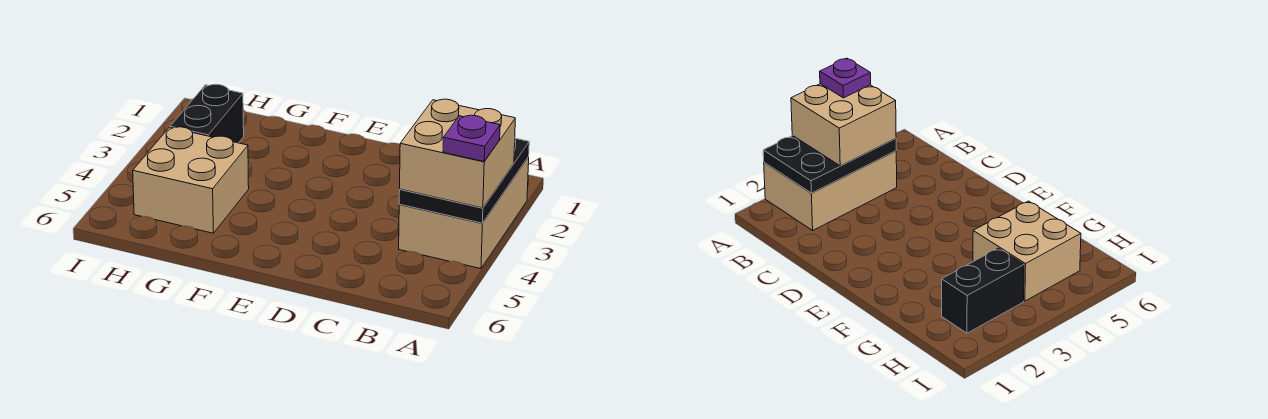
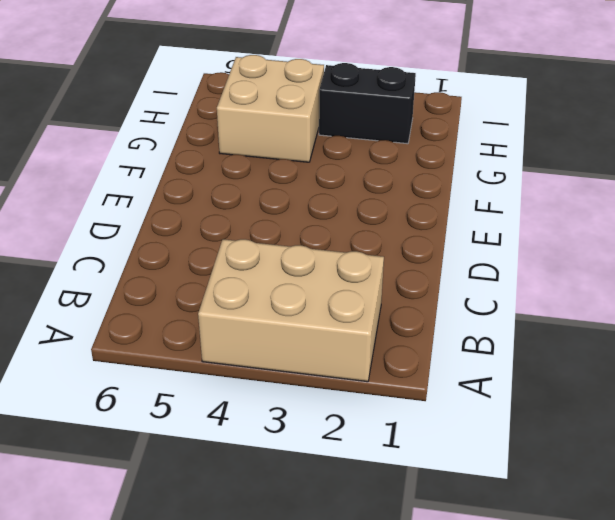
none -> black plate A2:B4 level 2
none -> tan brick A3:B4 level 3

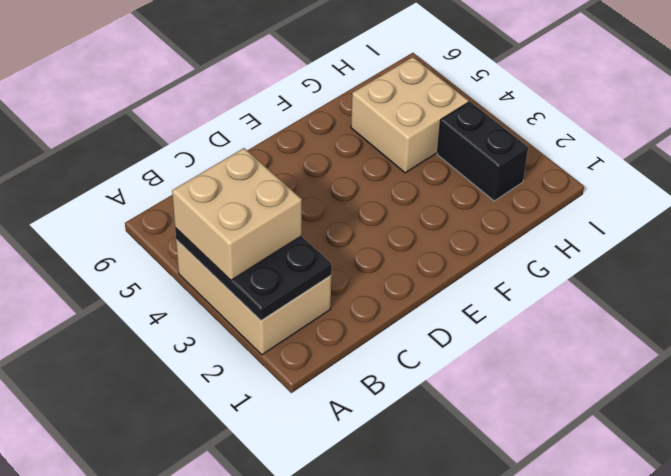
none -> purple plate A4 level 4

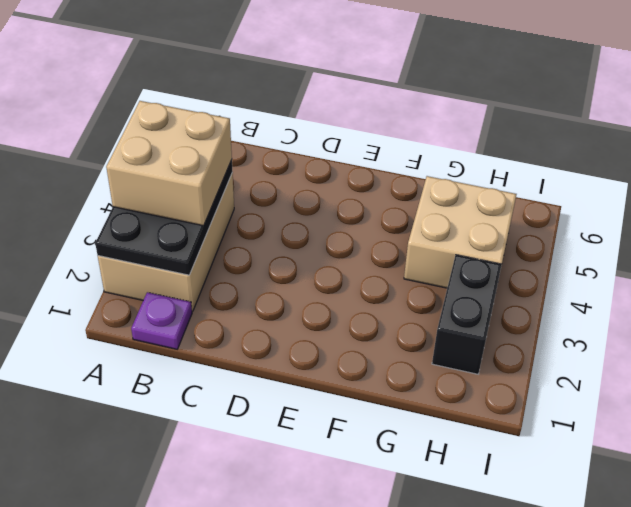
purple plate B1 level 1 -> purple plate A4 level 4

